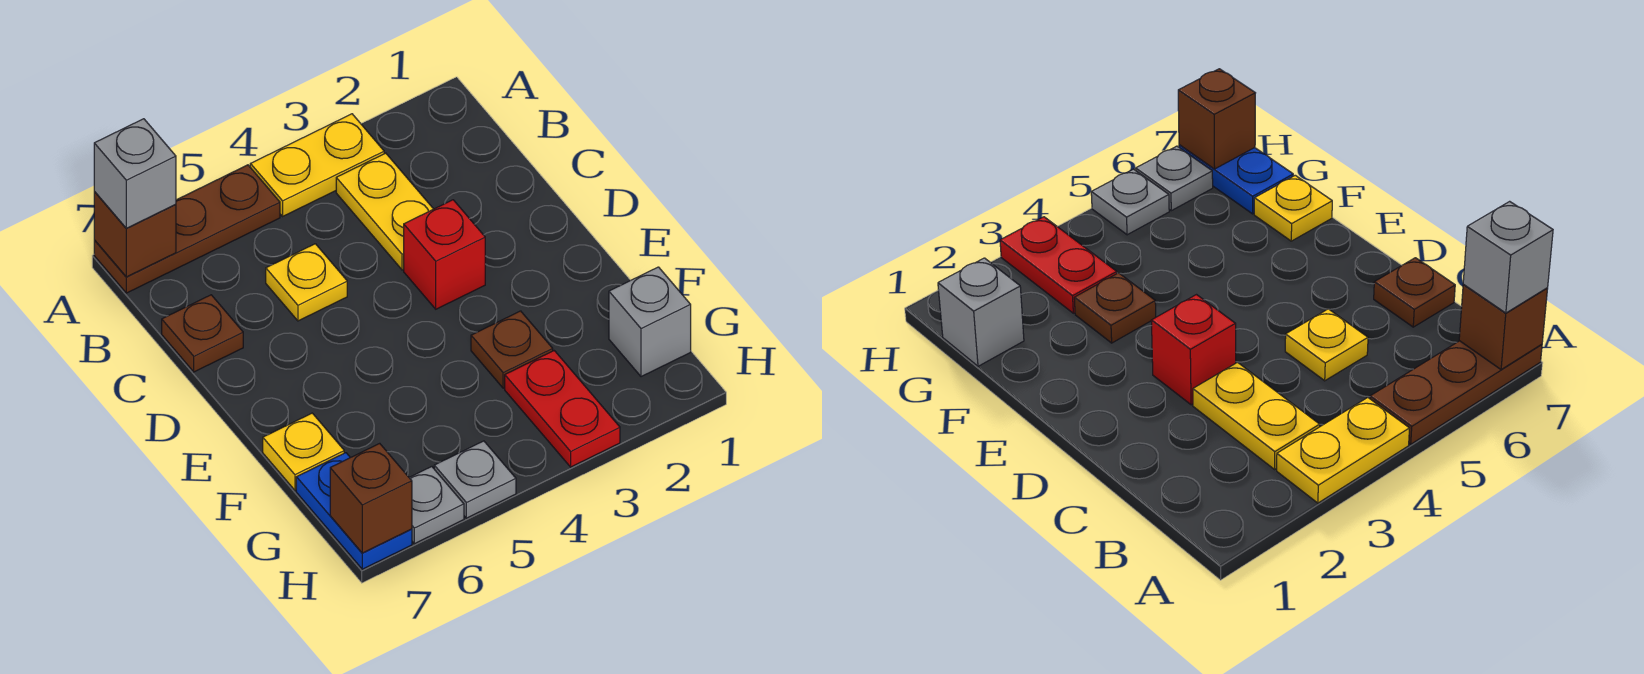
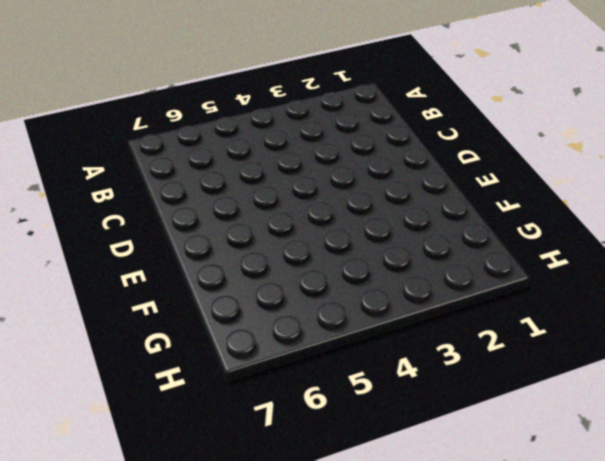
none -> yellow plate A3:A4 level 1
none -> brown plate A5:A7 level 1
none -> yellow plate B3:C3 level 1

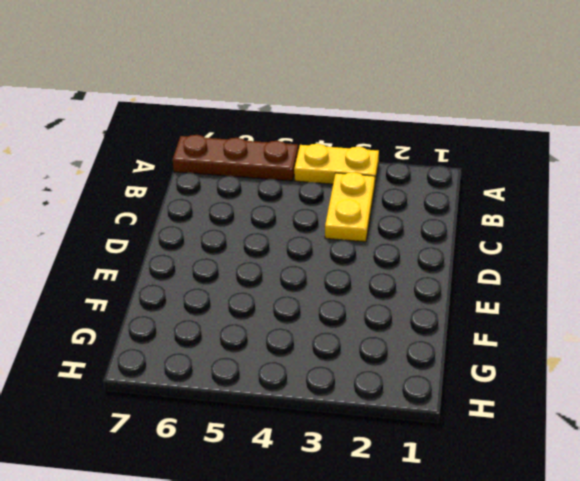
none -> yellow plate C5 level 1
none -> brown plate C7 level 1
none -> red brick D3 level 1

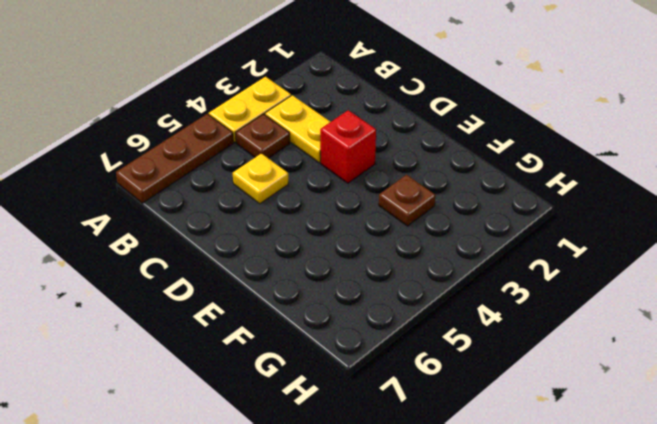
brown plate B4 level 1 -> brown plate C7 level 1
none -> yellow plate F7 level 1
none -> grey brick G1 level 1
none -> red plate G3:H3 level 1

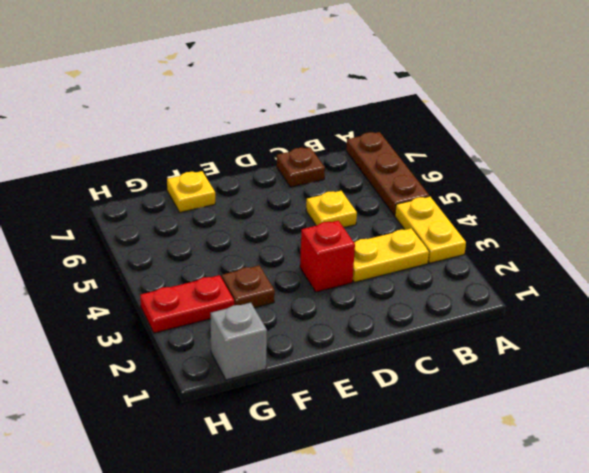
none -> blue plate G7:H7 level 1
none -> grey plate H5 level 1
none -> grey plate H6 level 1

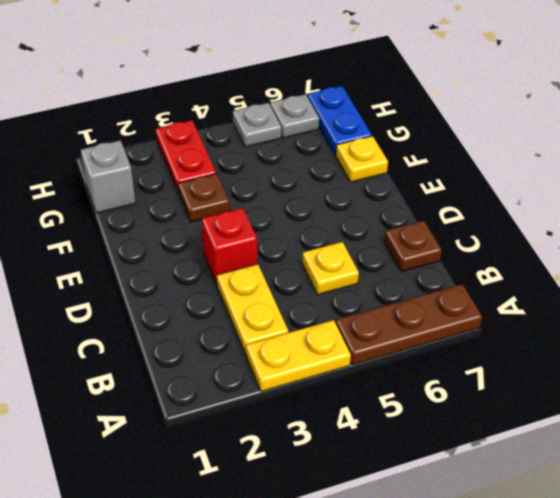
none -> brown brick A7 level 2
none -> brown brick H7 level 2
none -> grey brick A7 level 3

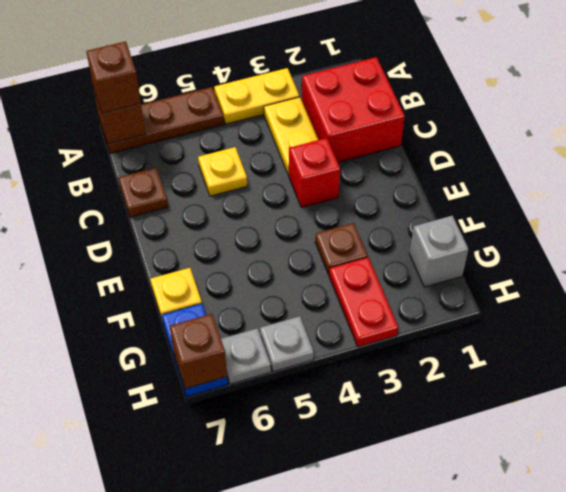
brown brick A7 level 3 -> grey brick A7 level 3
red brick B1:C2 level 1 -> none

